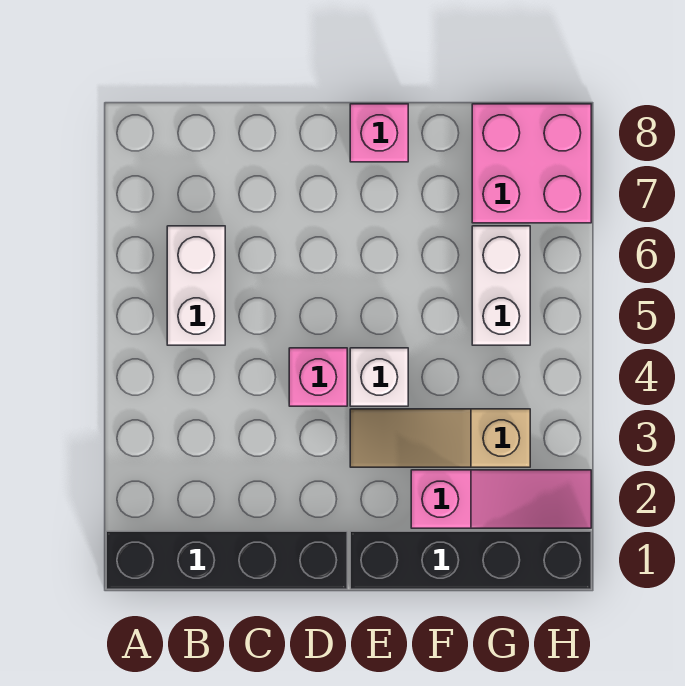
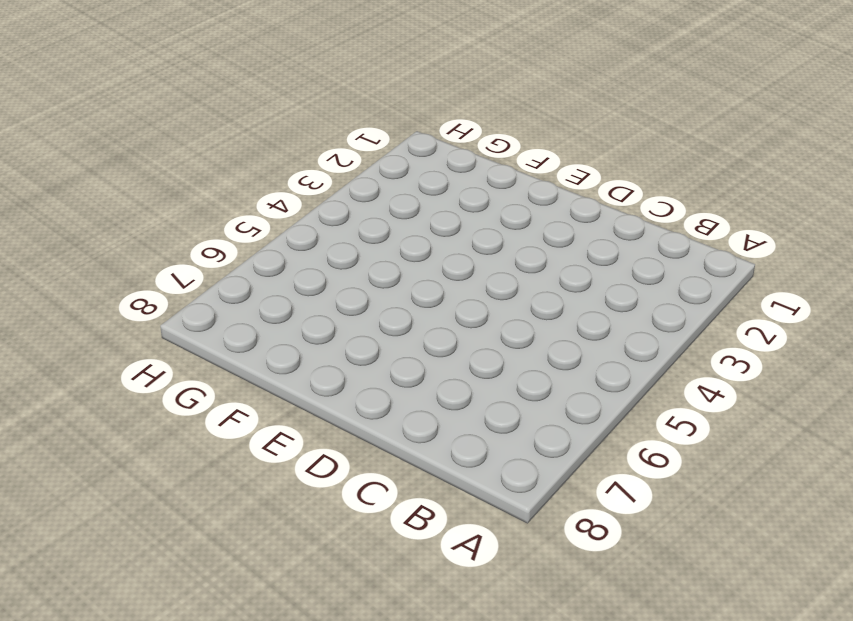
none -> black brick A1:D1 level 1
none -> white brick B5:B6 level 1

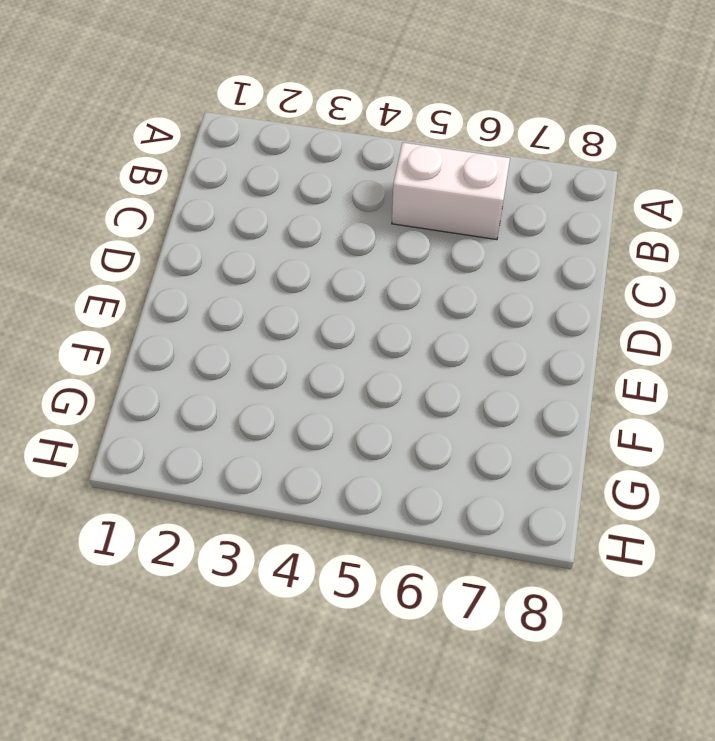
none -> black brick A1:D1 level 1
none -> pink brick D4 level 1

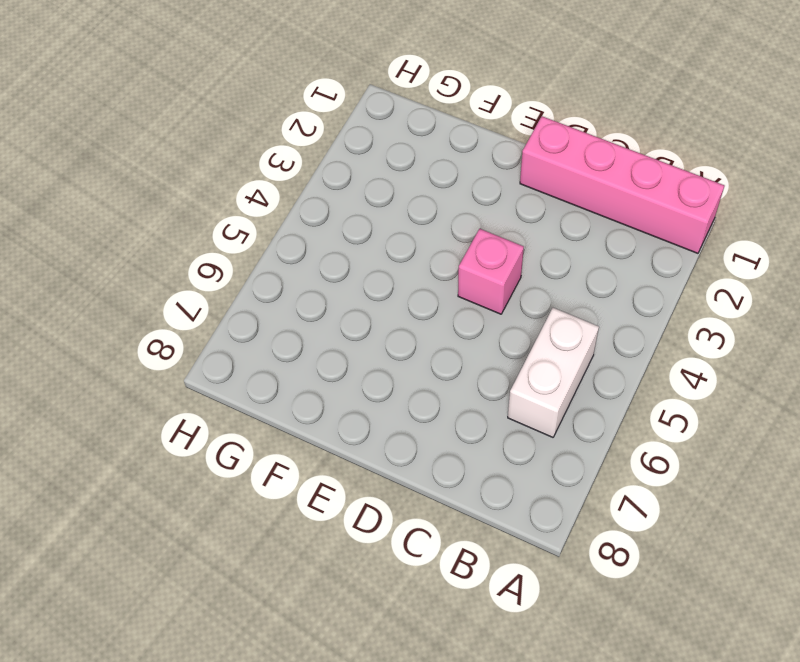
pink brick A1:D1 level 1 -> black brick A1:D1 level 1
none -> black brick E1:H1 level 1
none -> tan slope E3:G3 level 1 top G

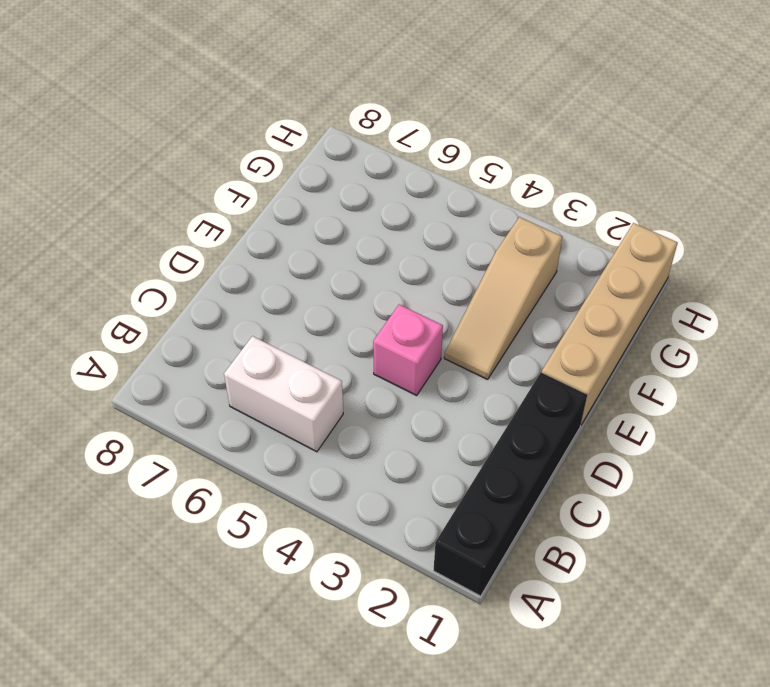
tan brick E1:H1 level 1 -> black brick E1:H1 level 1
none -> white brick E4 level 1
none -> pink brick E8 level 1

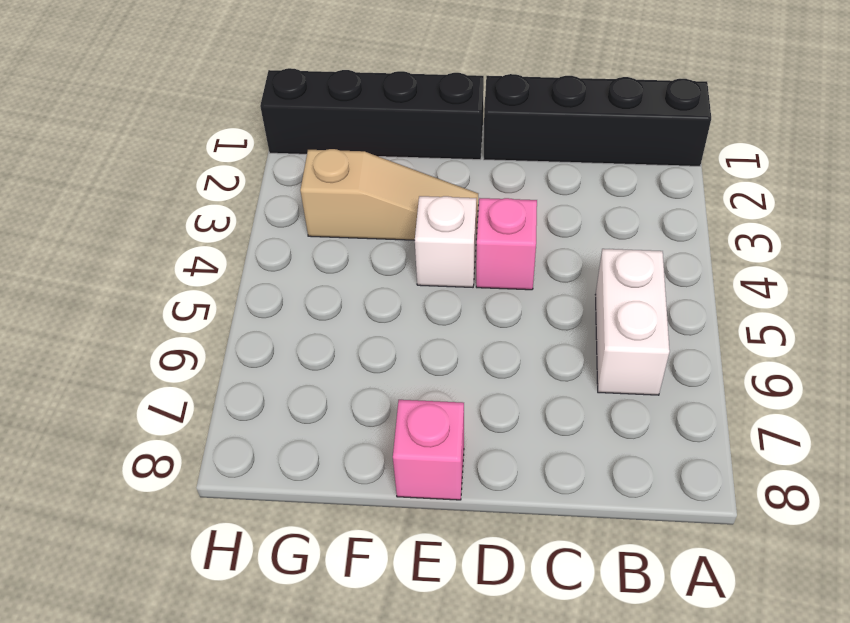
none -> pink slope F2:H2 level 1 top F
none -> white brick G5:G6 level 1

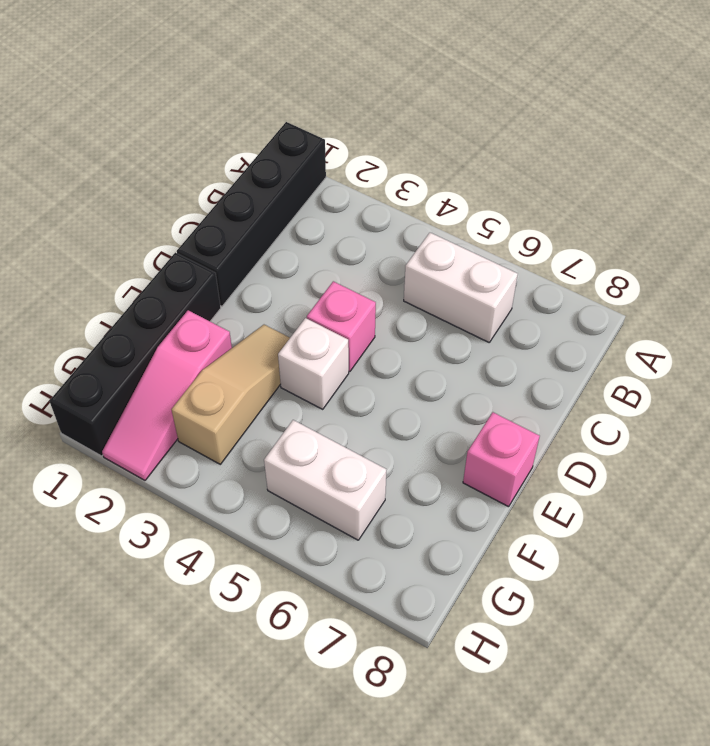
none -> pink brick G7:H8 level 1

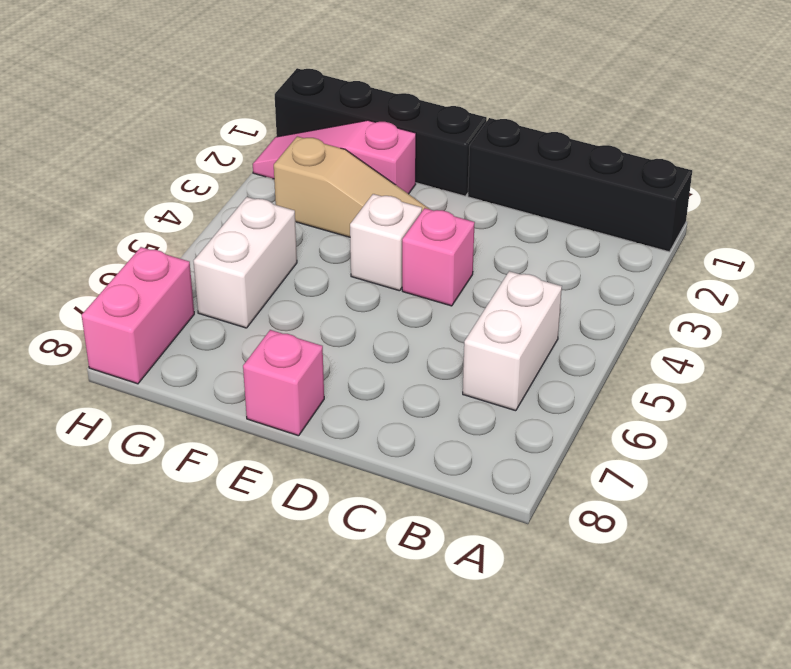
pink brick H7:H8 level 1 -> pink brick G7:H8 level 1

